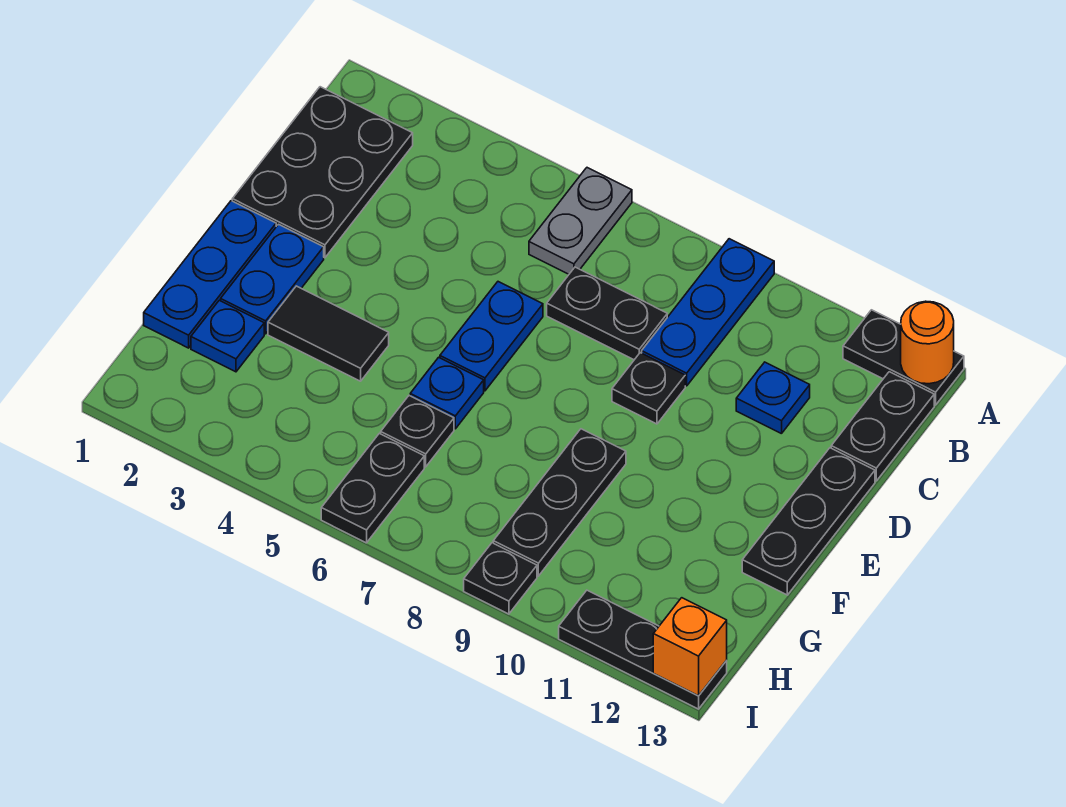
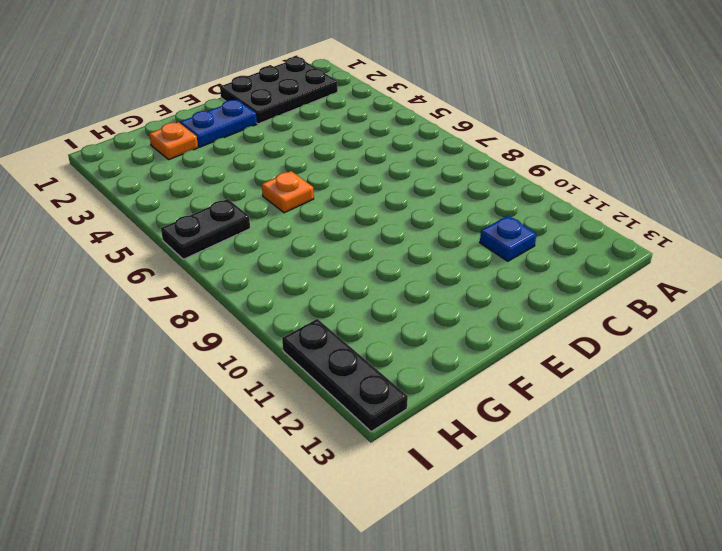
orange plate F6 level 1 -> blue plate F6 level 1
orange plate G2 level 1 -> blue plate G2 level 1
none -> grey plate A6:B6 level 1
none -> blue plate A9:C9 level 1
none -> black plate A12:A13 level 1

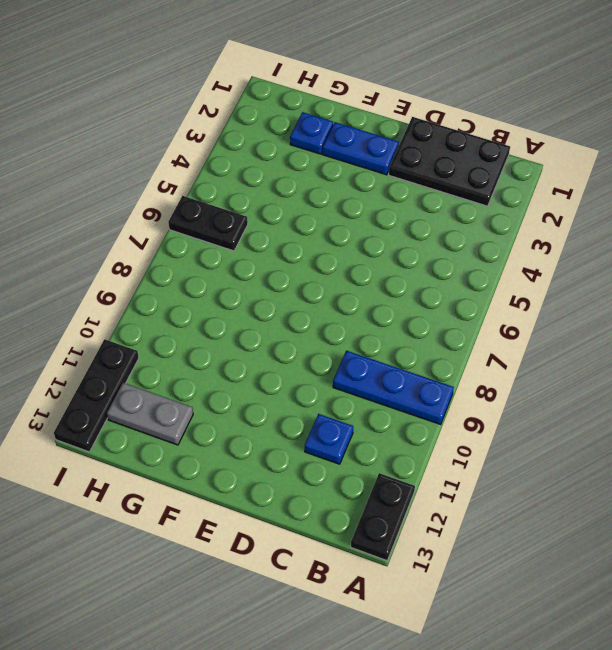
grey plate G12:H12 level 1 -> grey plate A6:B6 level 1
none -> black plate B13:C13 level 1
none -> black plate C7:C8 level 1
none -> blue plate D6:E6 level 1

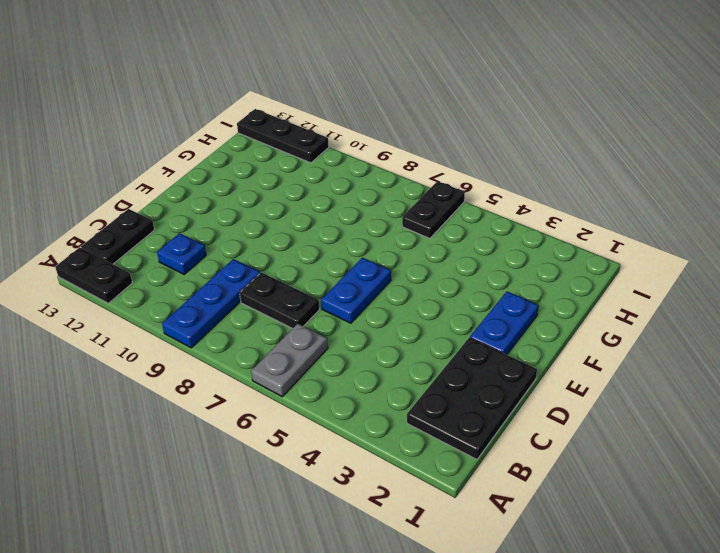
none -> black plate D9 level 1
none -> black plate D13:F13 level 1
none -> blue plate E1:G1 level 1

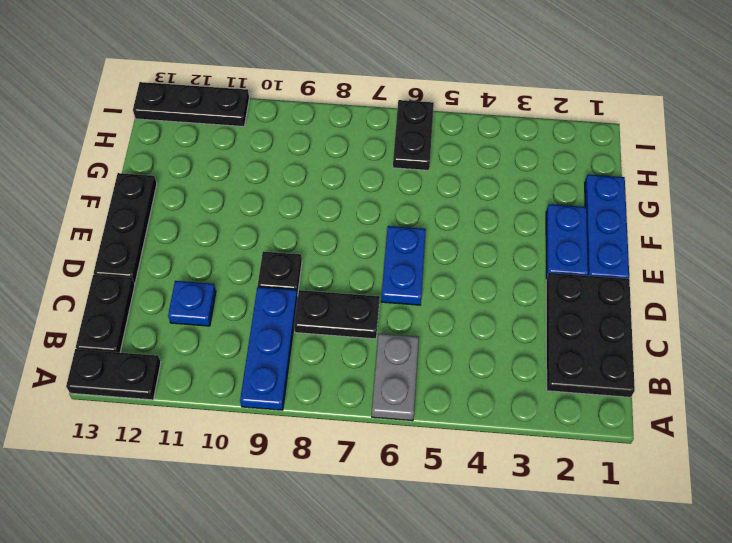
none -> black tile F3:F4 level 1
none -> blue plate F6 level 1
none -> black plate F9:H9 level 1

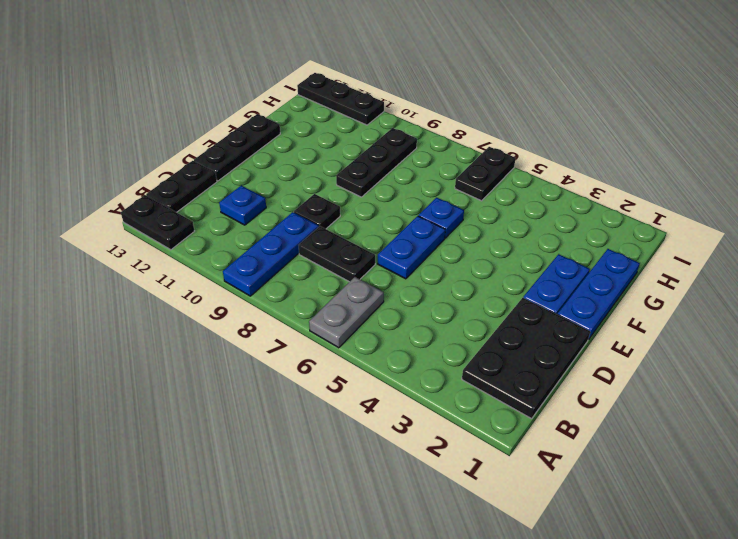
none -> black tile F3:F4 level 1
none -> blue plate G2 level 1
none -> black plate G6 level 1

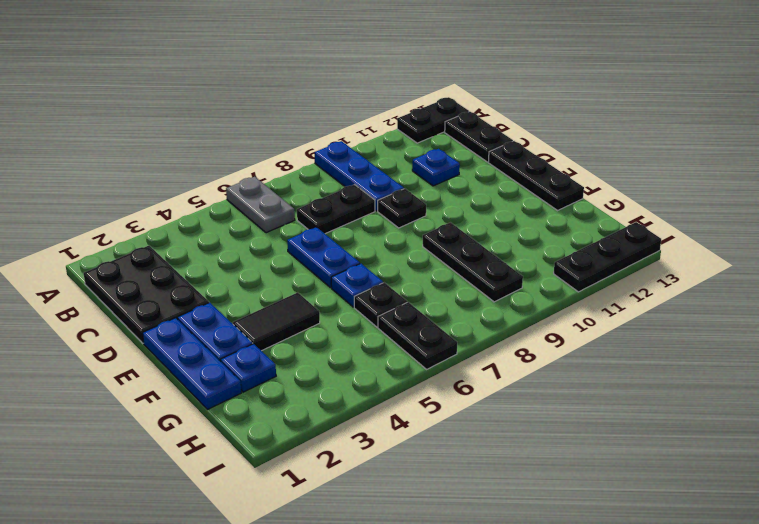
none -> black plate I9 level 1
none -> orange round brick A13 level 2
none -> orange brick I13 level 2

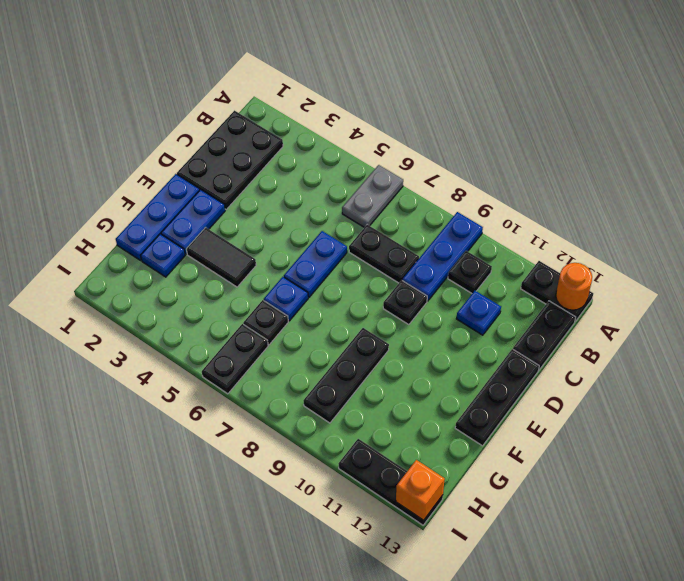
black plate B10 level 1 -> black plate I9 level 1

